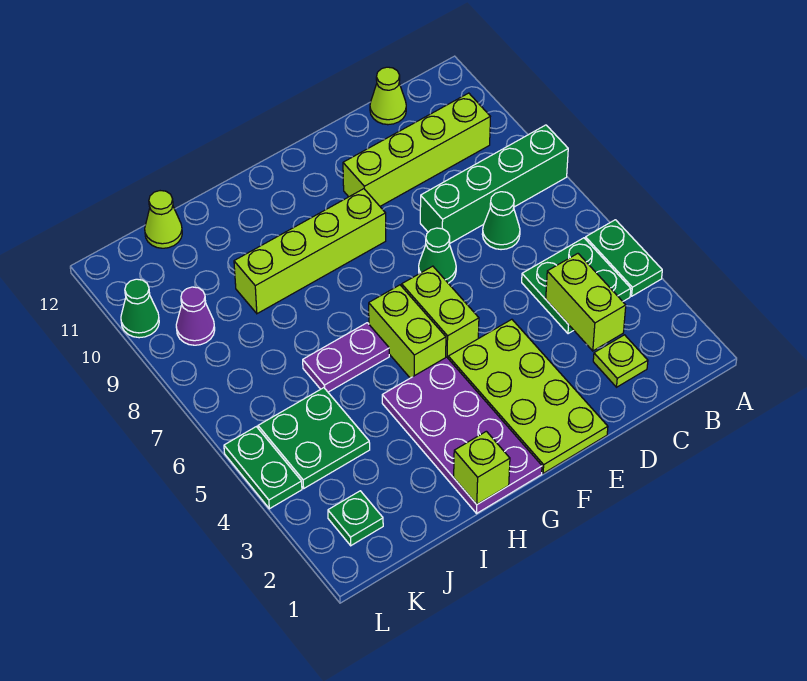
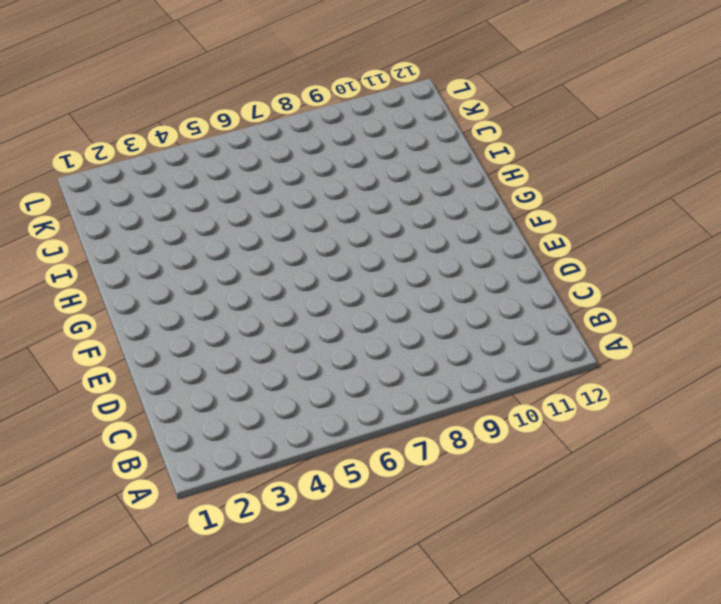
none -> green plate A4:A5 level 1
none -> green brick A8:D8 level 1
none -> green plate B4:C5 level 1

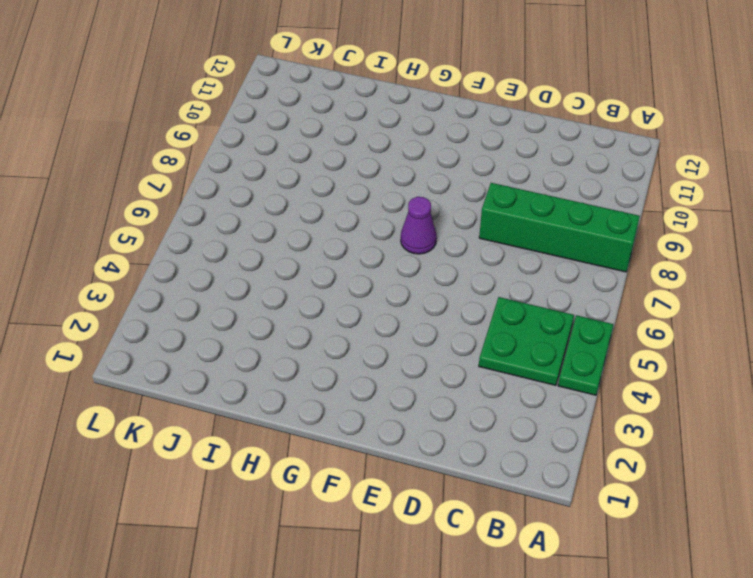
purple cone F7 level 1 -> purple cone K9 level 1
none -> lime brick B10:E10 level 1
none -> lime plate C2 level 1
none -> green cone C7 level 1

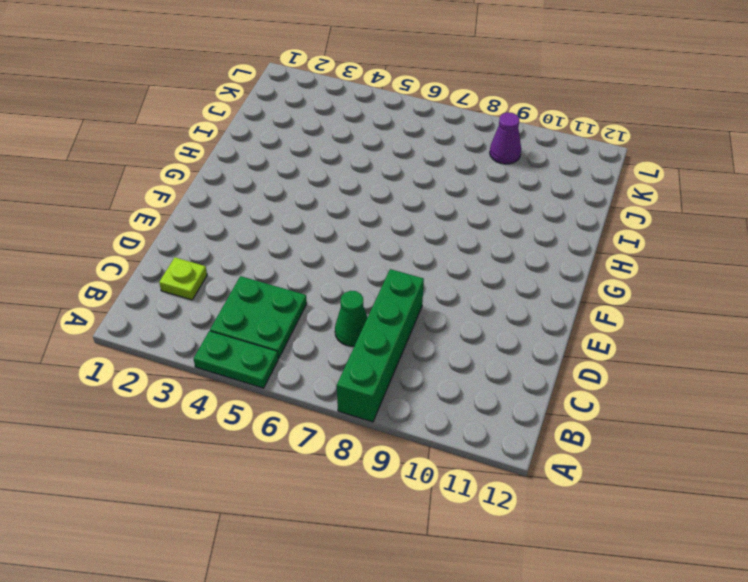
none -> lime brick B10:E10 level 1
none -> lime cone C12 level 1
none -> lime plate E1:F4 level 1

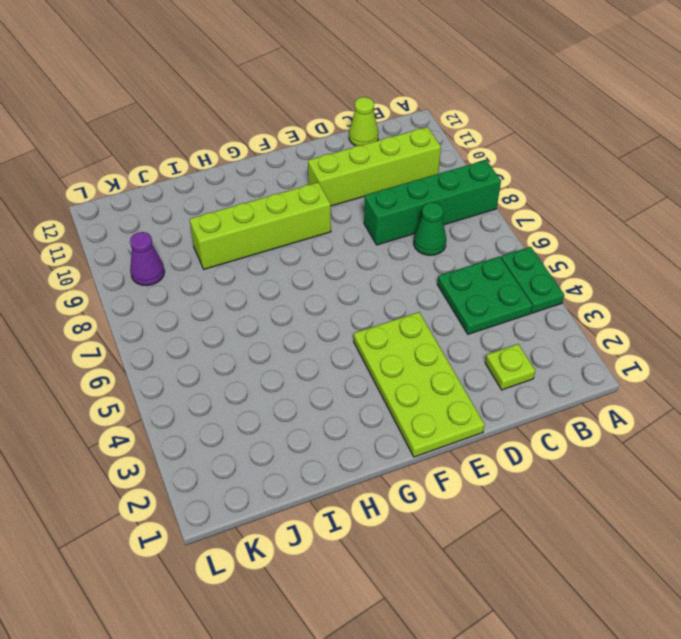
none -> green cone E7 level 1
none -> lime brick F5:F6 level 1
none -> purple plate G1:H4 level 1

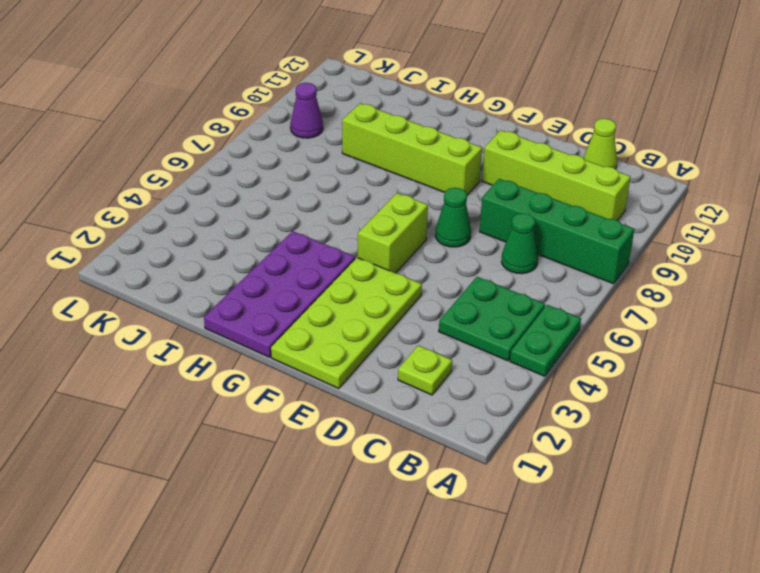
none -> lime brick G5:G6 level 1
none -> purple plate H6:I6 level 1
none -> green plate J4:K5 level 1

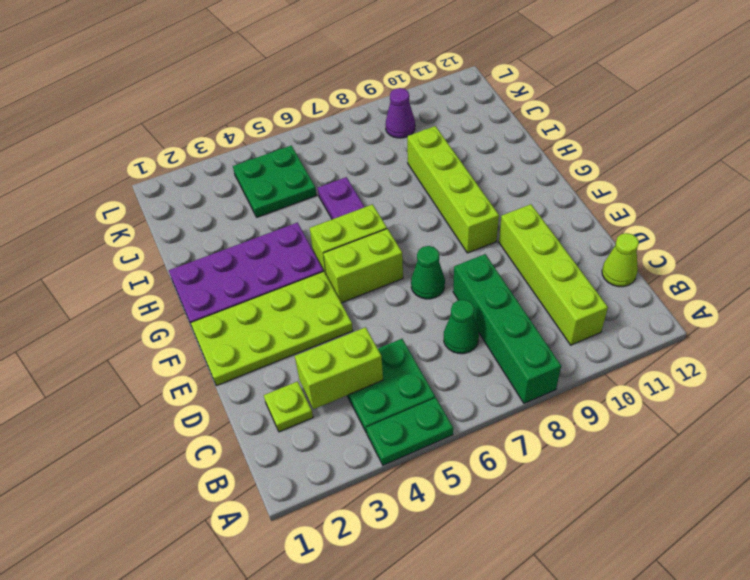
none -> lime cone J12 level 1
none -> green plate K2 level 1
none -> green plate L4:L5 level 1

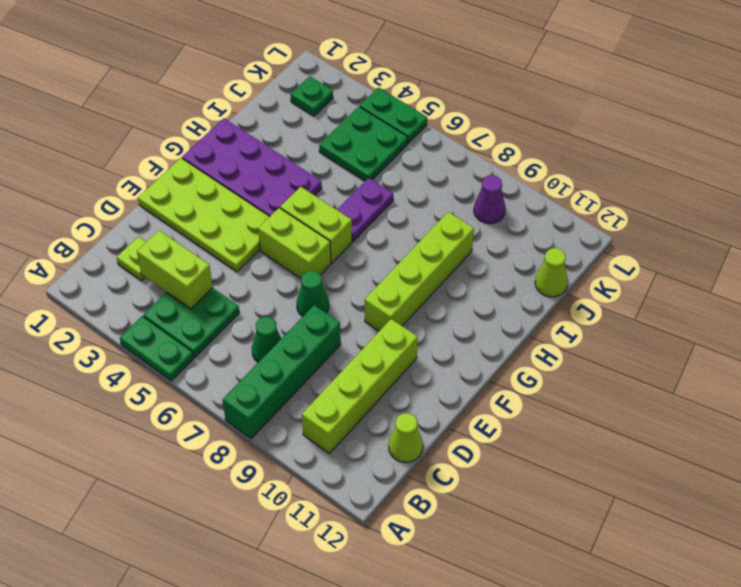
none -> green cone L10 level 1
none -> lime brick H1 level 2

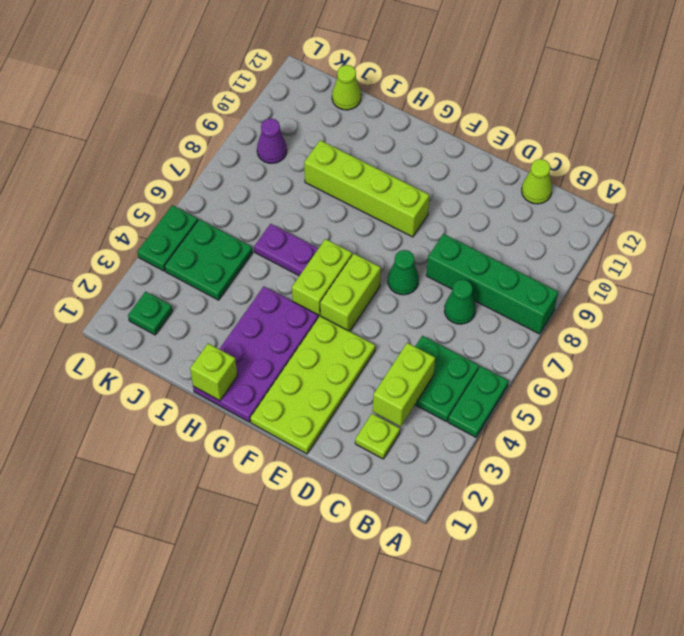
none -> lime brick B10:E10 level 1
none -> green cone L10 level 1

